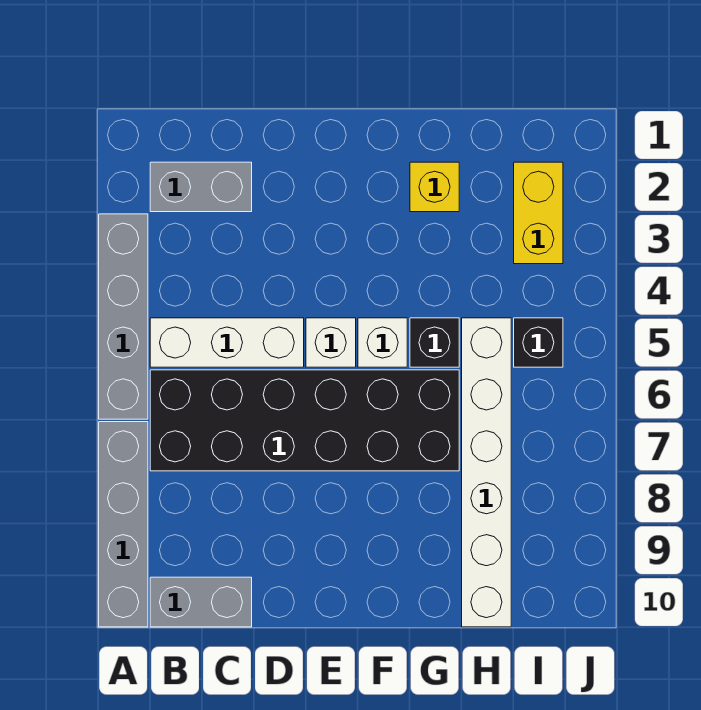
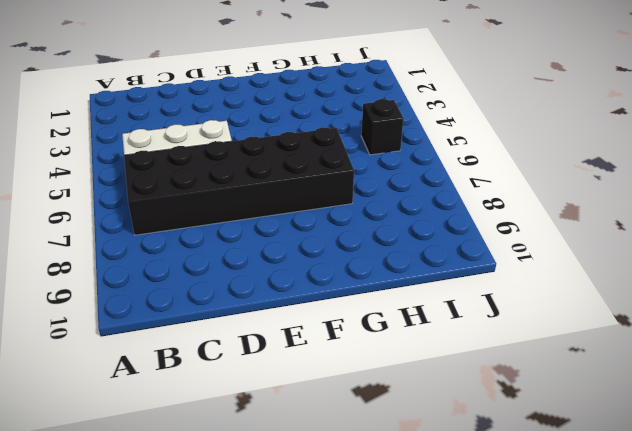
none -> grey brick A3:A6 level 1
none -> grey brick A7:A10 level 1
none -> grey brick B2:C2 level 1

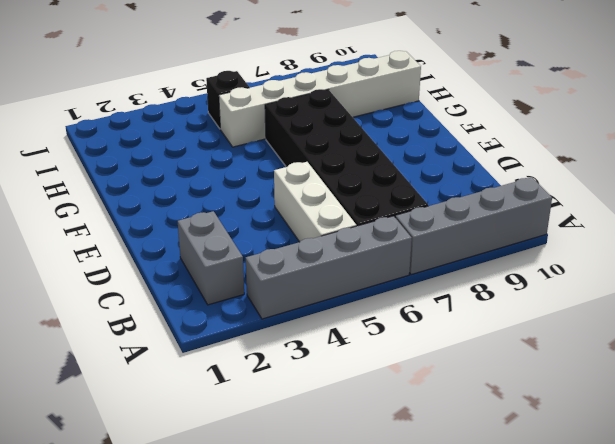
none -> grey brick B10:C10 level 1
none -> white brick E5 level 1
none -> white brick F5 level 1

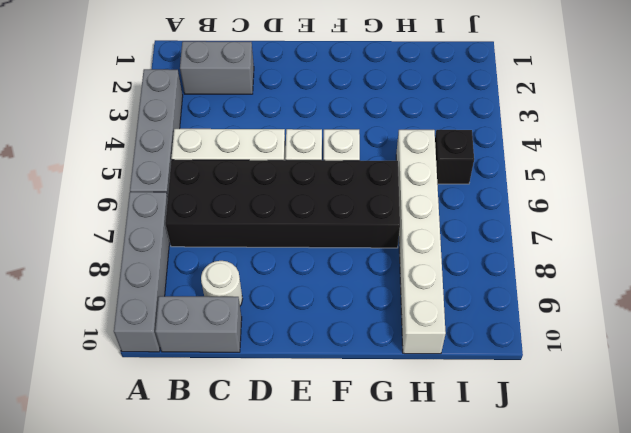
white round brick C9 level 1 -> none
none -> yellow brick G2 level 1
none -> black brick G5 level 1
none -> yellow brick I2:I3 level 1

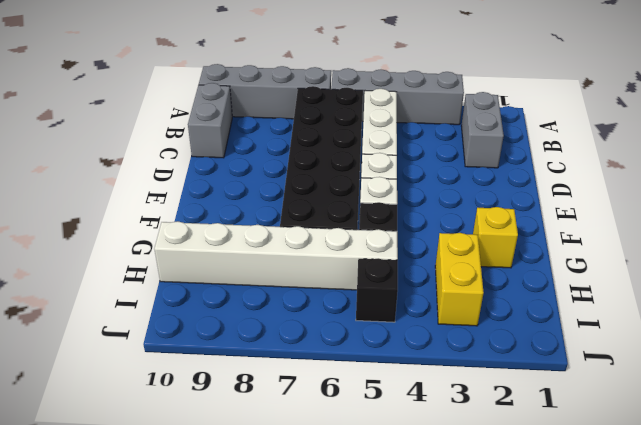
yellow brick H3:I3 level 1 -> yellow brick I2:I3 level 1

